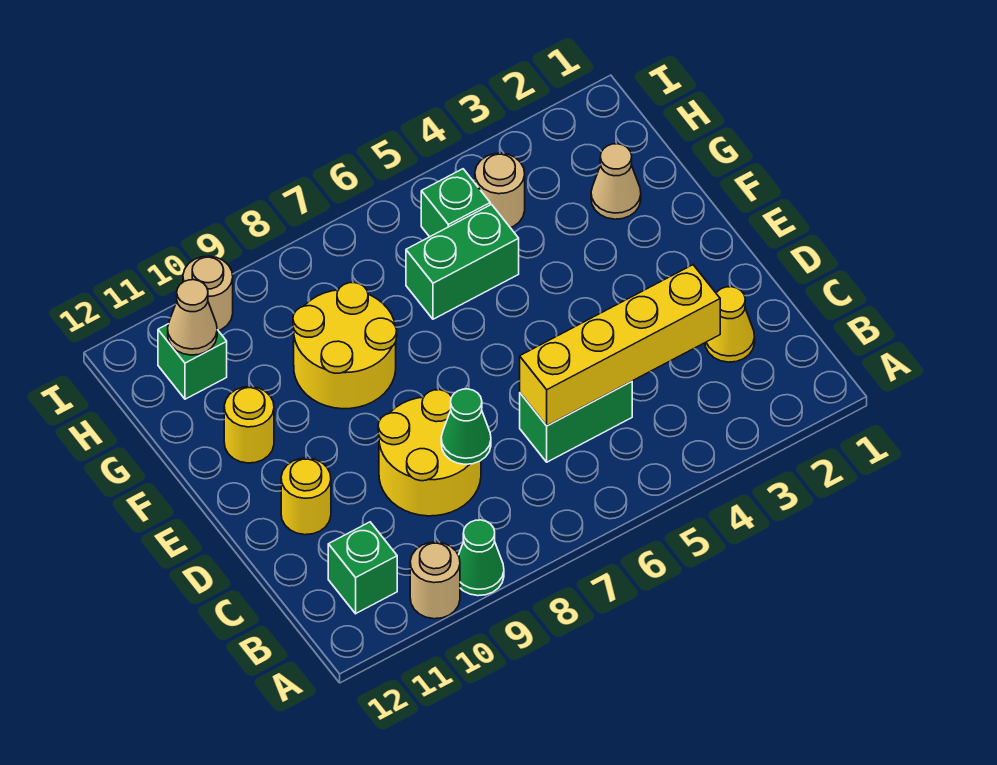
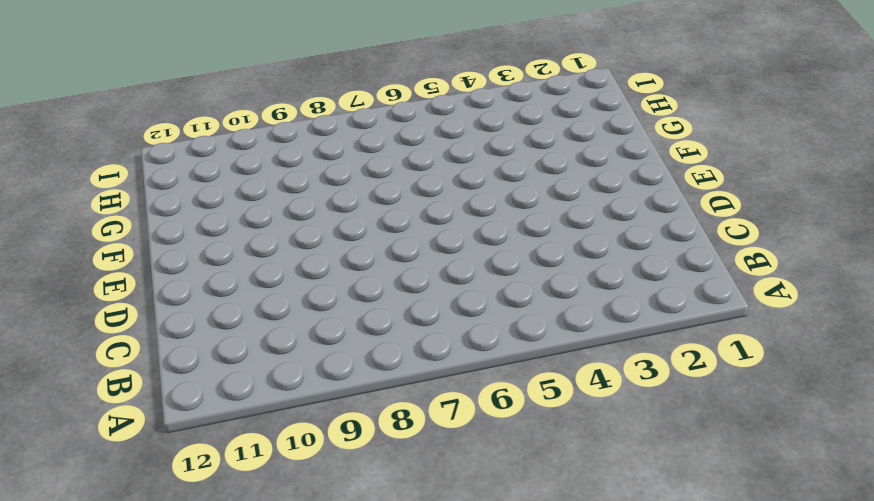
none -> green cone A9 level 1
none -> tan round brick A10 level 1
none -> green brick B11 level 1

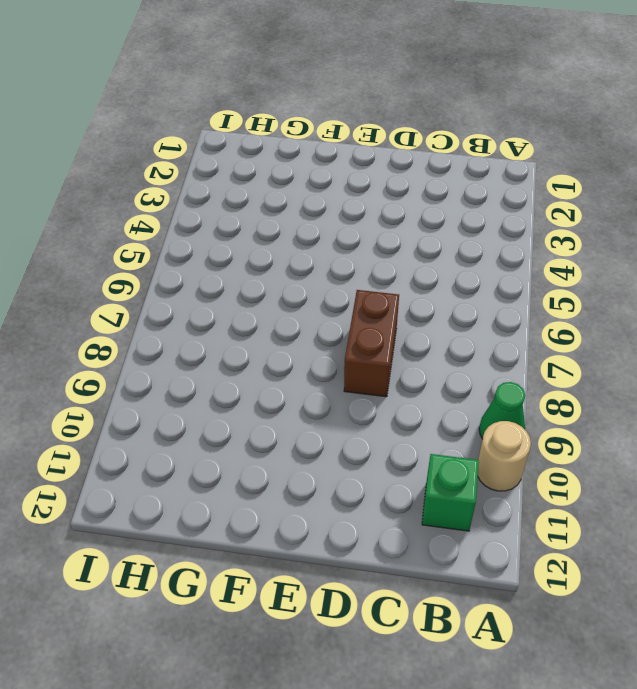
brown brick D7:D8 level 1 -> yellow round brick C8:D9 level 1
none -> yellow cone C2 level 1
none -> green brick C5:C6 level 1
none -> yellow round brick D11 level 1

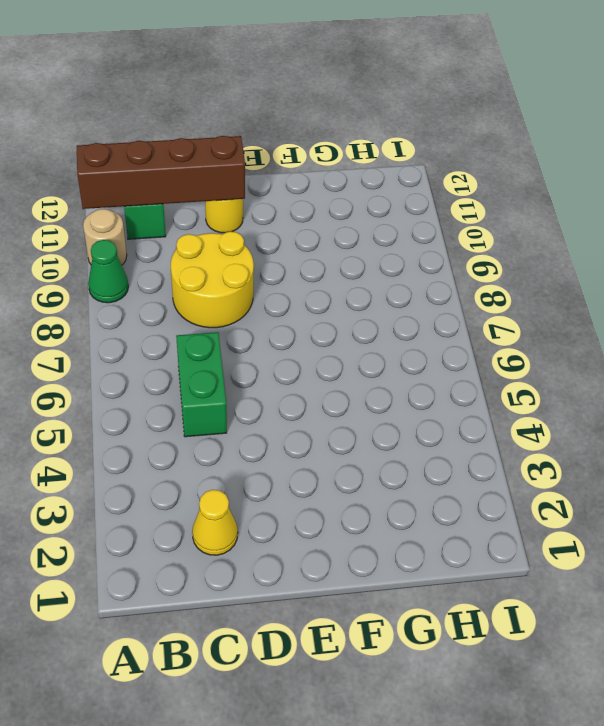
brown brick A11:D11 level 2 -> none
none -> yellow round brick F8:G9 level 1
none -> yellow round brick F11 level 1
none -> tan cone G2 level 1

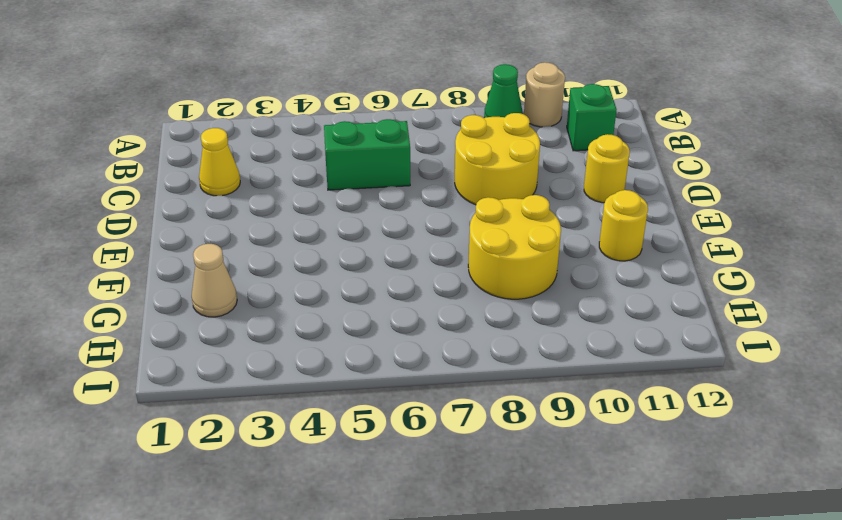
none -> green brick G5:G6 level 1
none -> tan round brick H4 level 1
none -> green brick H5 level 1

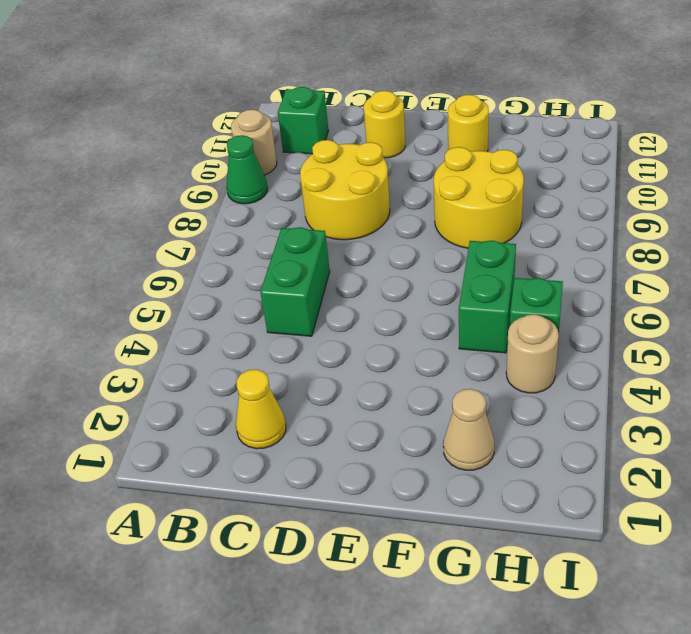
none -> green brick H11 level 1
none -> tan round brick I10 level 1
none -> yellow brick C3:C6 level 2

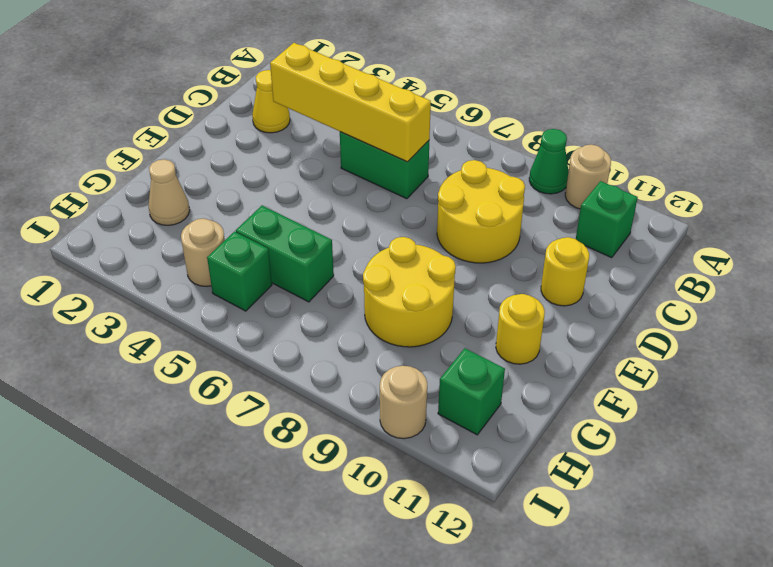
none -> green cone C8 level 2
none -> tan cone H11 level 2

